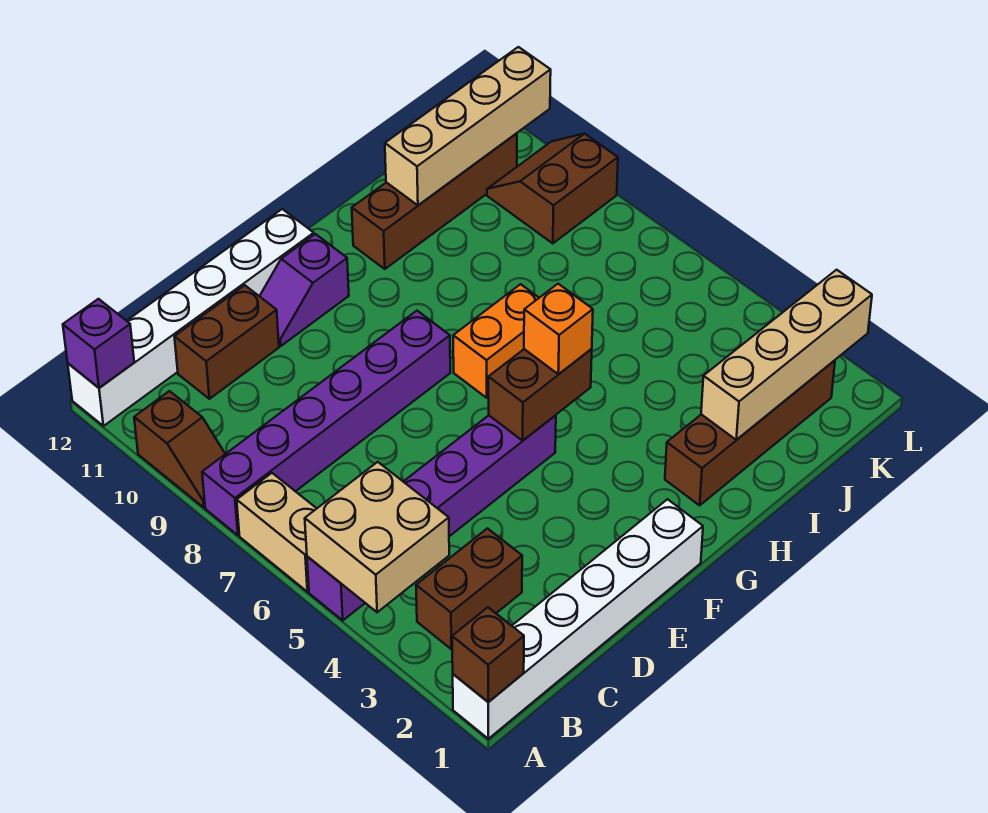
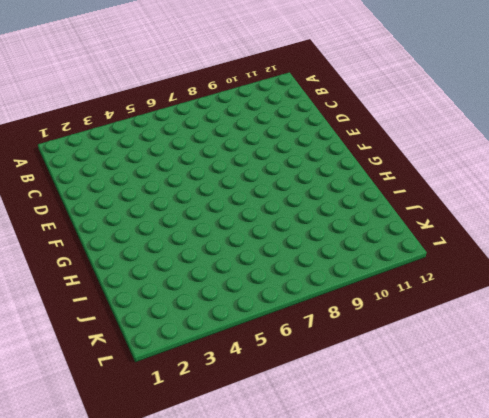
none -> white brick A1:F1 level 1
none -> purple brick A5:F5 level 1
none -> tan brick A6:A7 level 1

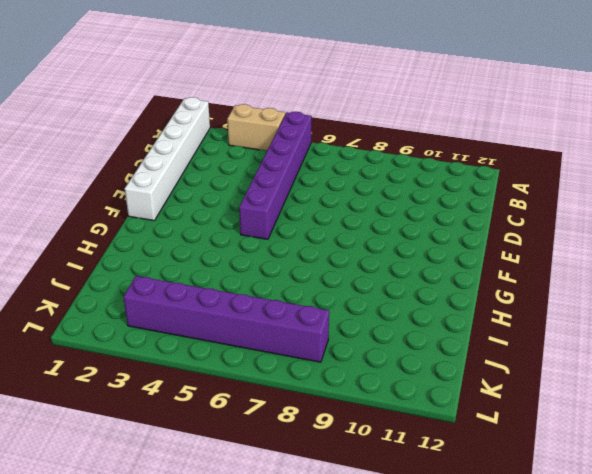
tan brick A3:A4 level 1 -> tan brick A6:A7 level 1
purple brick K3:K8 level 1 -> purple brick A8:F8 level 1
none -> brown slope A9:A10 level 1 top 10
none -> white brick A12:F12 level 1
none -> brown brick B3:C3 level 1

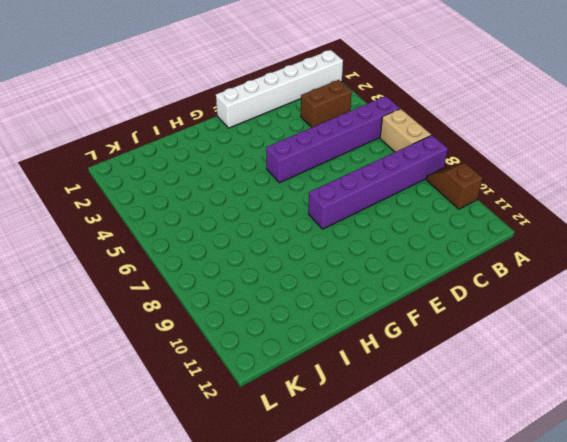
none -> white brick A12:F12 level 1
none -> brown brick C11:D11 level 1
none -> purple slope E11:F11 level 1 top F

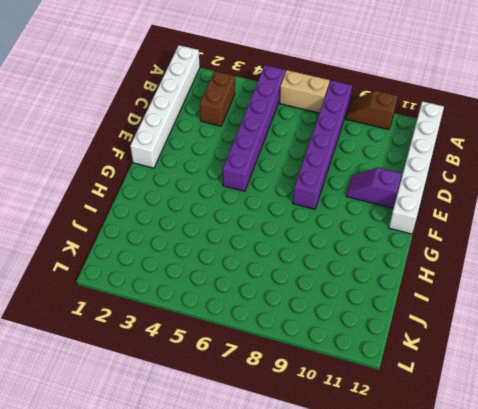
purple slope E10:E11 level 1 top 11 -> purple slope E11:F11 level 1 top F
none -> brown brick C11:D11 level 1
none -> orange brick G7:H7 level 1
none -> brown brick H2:K2 level 1

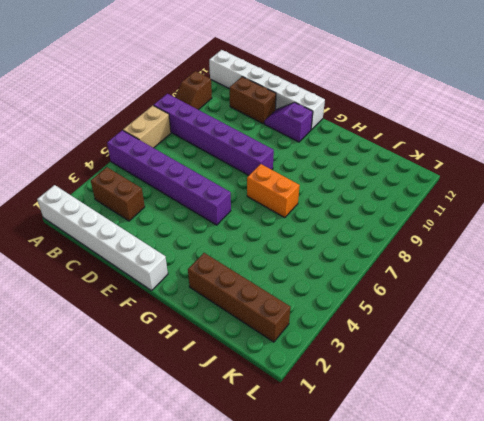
none -> brown brick H11:K11 level 1
none -> brown slope K9:L10 level 1 top 9
none -> brown brick A1 level 2

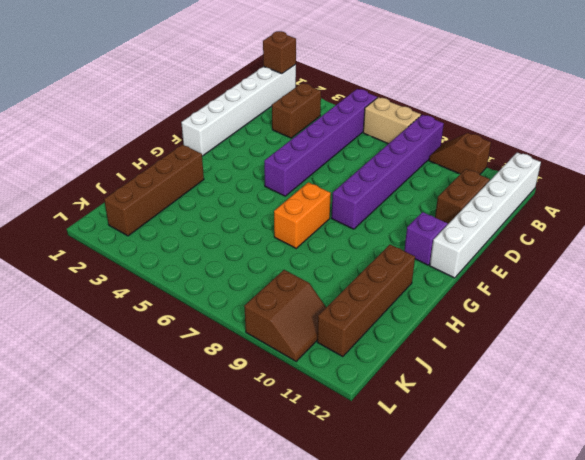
none -> tan brick A4:B5 level 2
none -> purple brick A12 level 2
none -> brown brick F5:G5 level 2

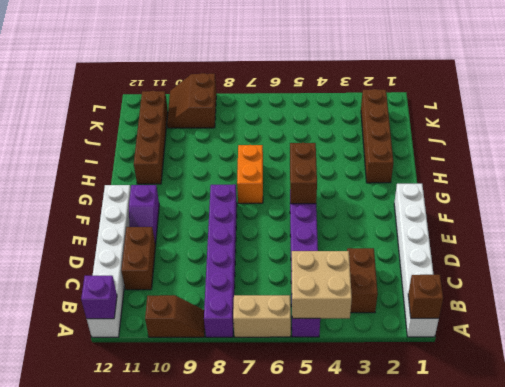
none -> tan brick I2:L2 level 2
none -> tan brick I11:L11 level 2
none -> orange brick G5 level 3

